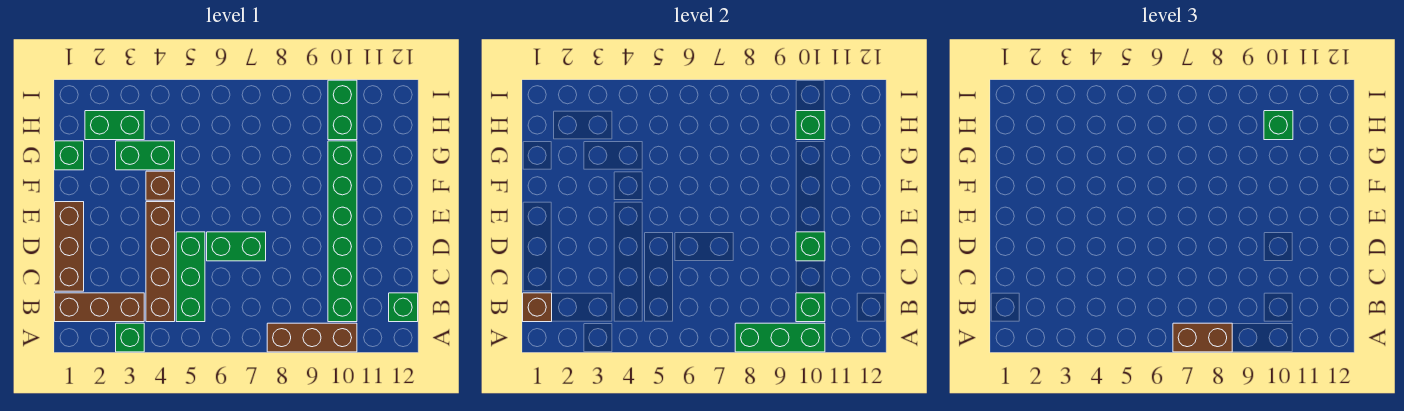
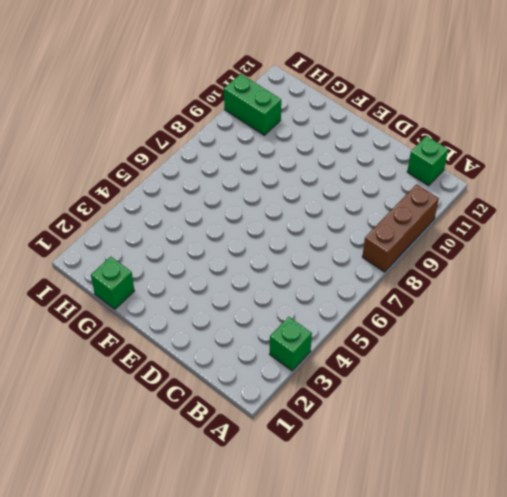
none -> brown brick B1:B3 level 1
none -> brown brick B4:E4 level 1
none -> green brick B5:D5 level 1

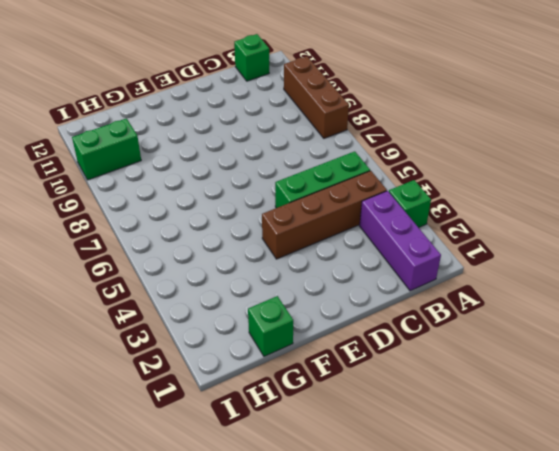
purple brick B1:B3 level 1 -> brown brick B1:B3 level 1
none -> green brick B10:G10 level 1
none -> brown brick C1:E1 level 1
none -> green brick D6:D7 level 1

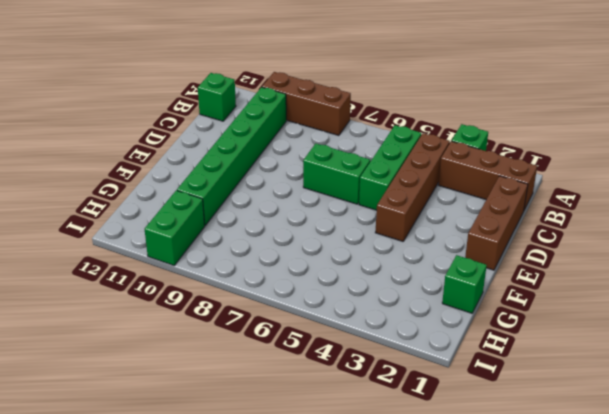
none -> brown brick F4 level 1
none -> green brick G3:G4 level 1
none -> green brick H2:H3 level 1

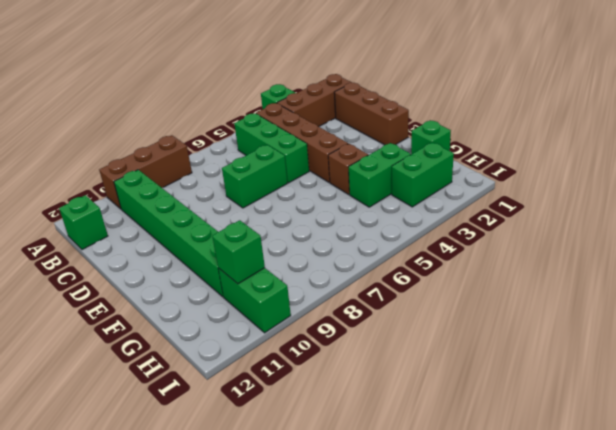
none -> green brick A8:A10 level 2
none -> brown brick B1 level 2
none -> green brick B10 level 2

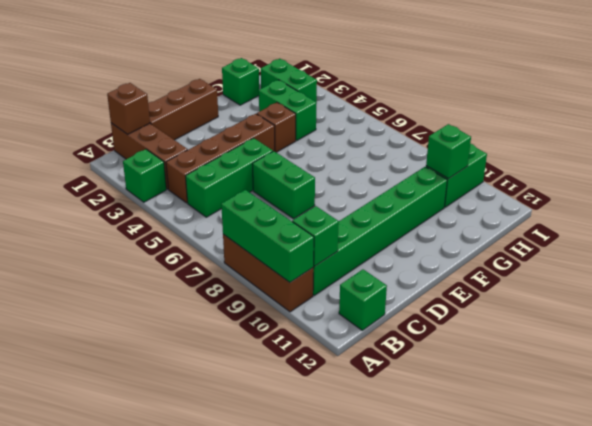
none -> green brick D10 level 2
none -> brown brick A7:A8 level 3
none -> green brick H10 level 3

